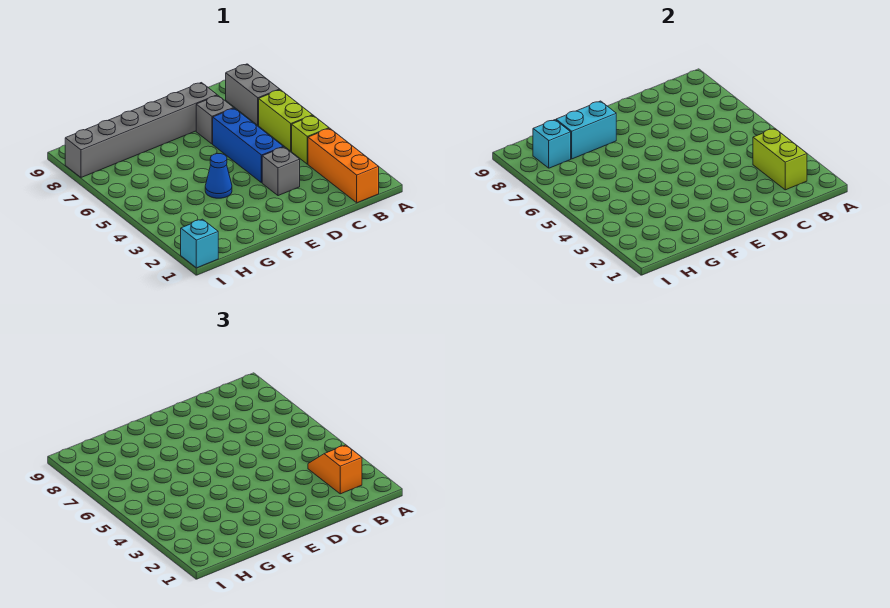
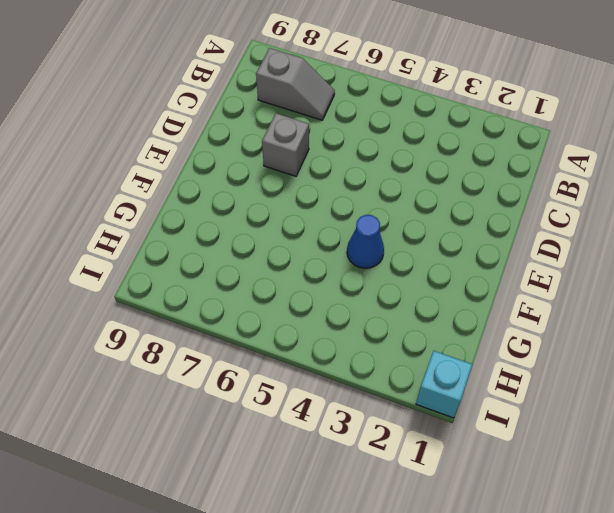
grey slope B7:B8 level 1 top 8 -> grey brick B7:B8 level 1
none -> orange brick B1:B3 level 1
none -> lime brick B4 level 1
none -> lime brick B5:B6 level 1

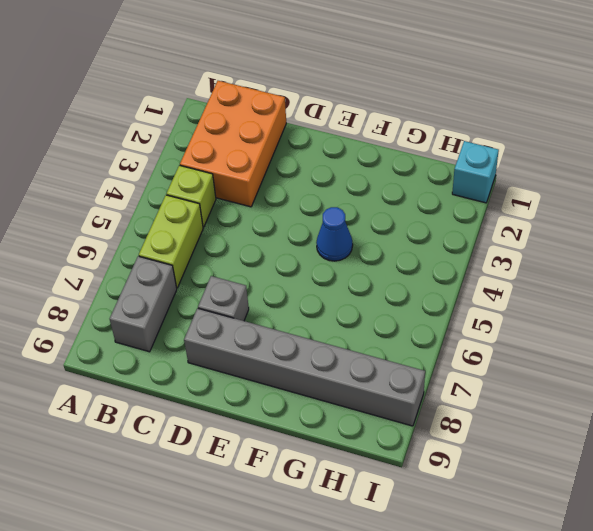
orange brick B1:C3 level 1 -> orange brick B1:B3 level 1
none -> grey brick D3 level 1
none -> blue brick D4:D6 level 1
none -> lime brick B2:B3 level 2

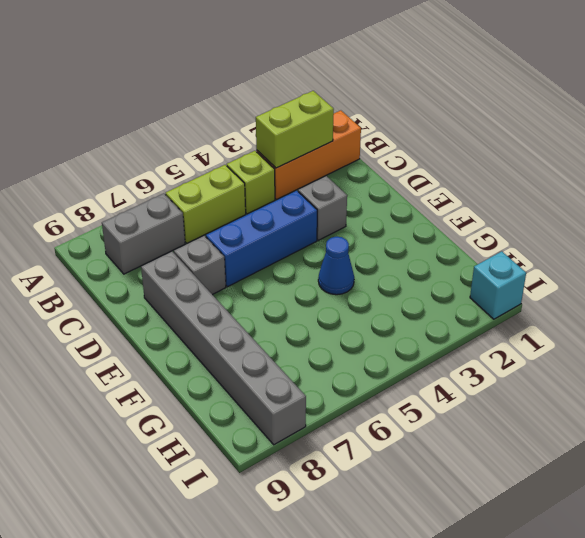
none -> cyan brick F8:G8 level 2
none -> cyan brick H8 level 2
none -> orange slope B2:B3 level 3 top 2

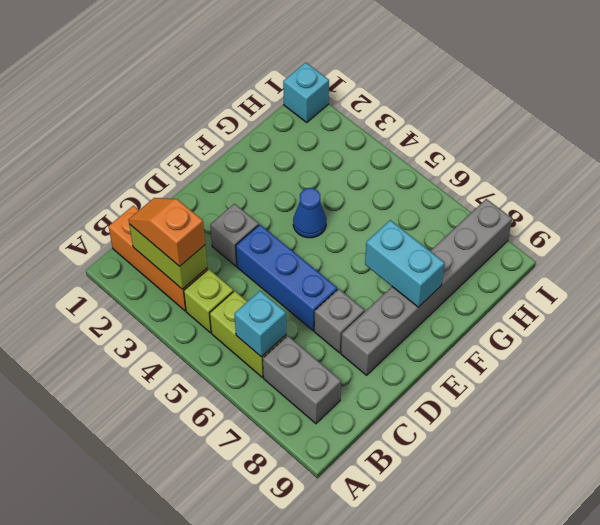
orange slope B2:B3 level 3 top 3 -> orange slope B2:B3 level 3 top 2
cyan brick B6 level 2 -> cyan brick H8 level 2
cyan brick F7:F8 level 2 -> cyan brick F8:G8 level 2

